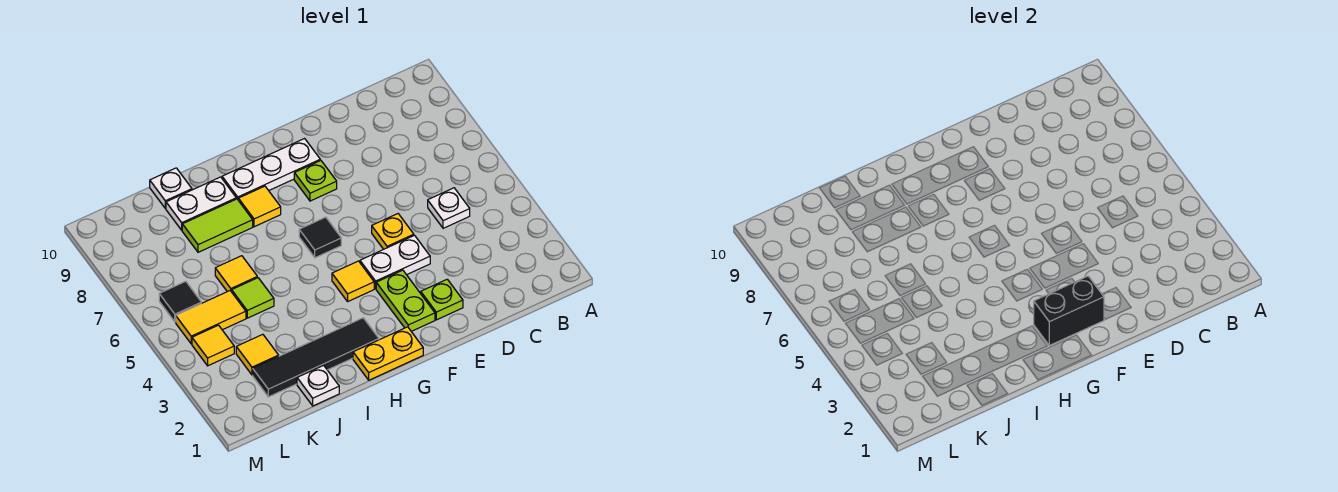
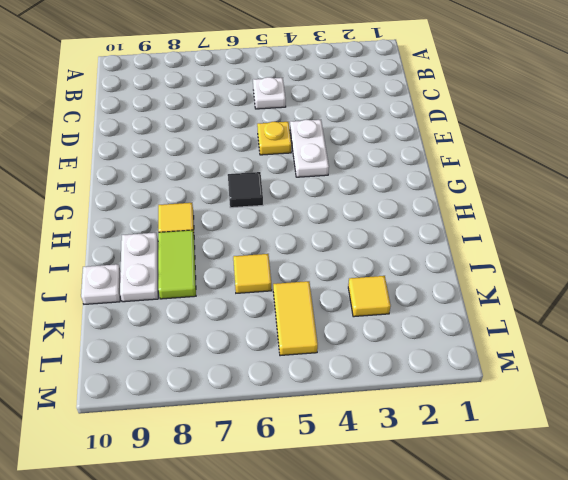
none -> lime plate E2 level 1
none -> lime plate F2:F3 level 1
none -> lime plate F8 level 1

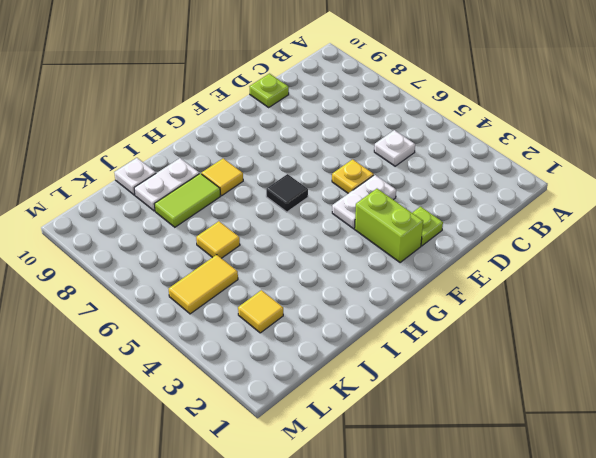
lime plate D10 level 1 -> lime plate F8 level 1
lime brick F2:F3 level 1 -> lime plate F2:F3 level 1
none -> white plate F9:H9 level 1
none -> yellow plate G1:H1 level 1
none -> yellow tile G4 level 1

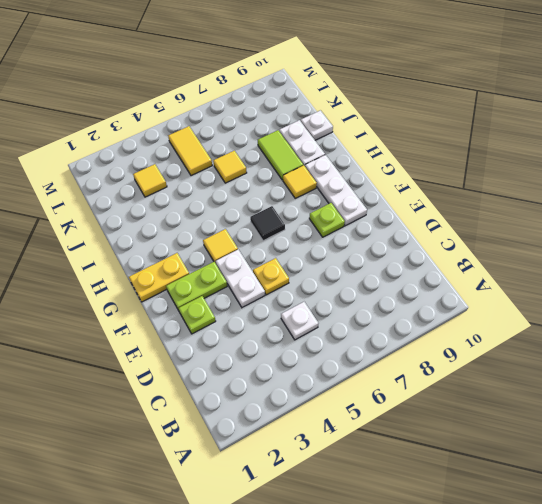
yellow plate G1:G2 level 1 -> yellow plate G1:H1 level 1
none -> black tile H2:K2 level 1
none -> white plate J1 level 1
none -> lime tile J5 level 1

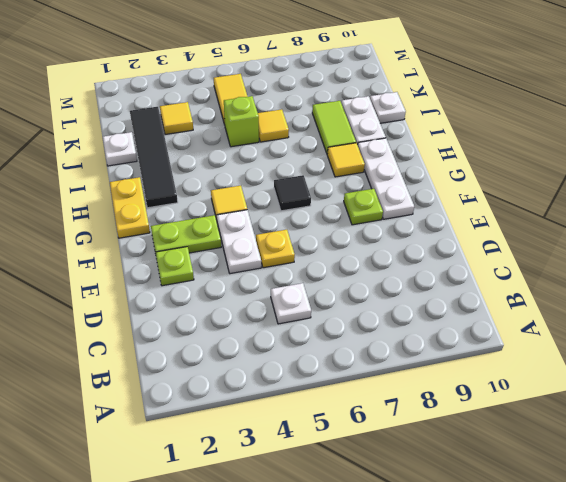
lime brick J5 level 1 -> lime tile J5 level 1
none -> yellow tile L4 level 1
none -> black tile L6 level 1
none -> black brick F2:G2 level 2

